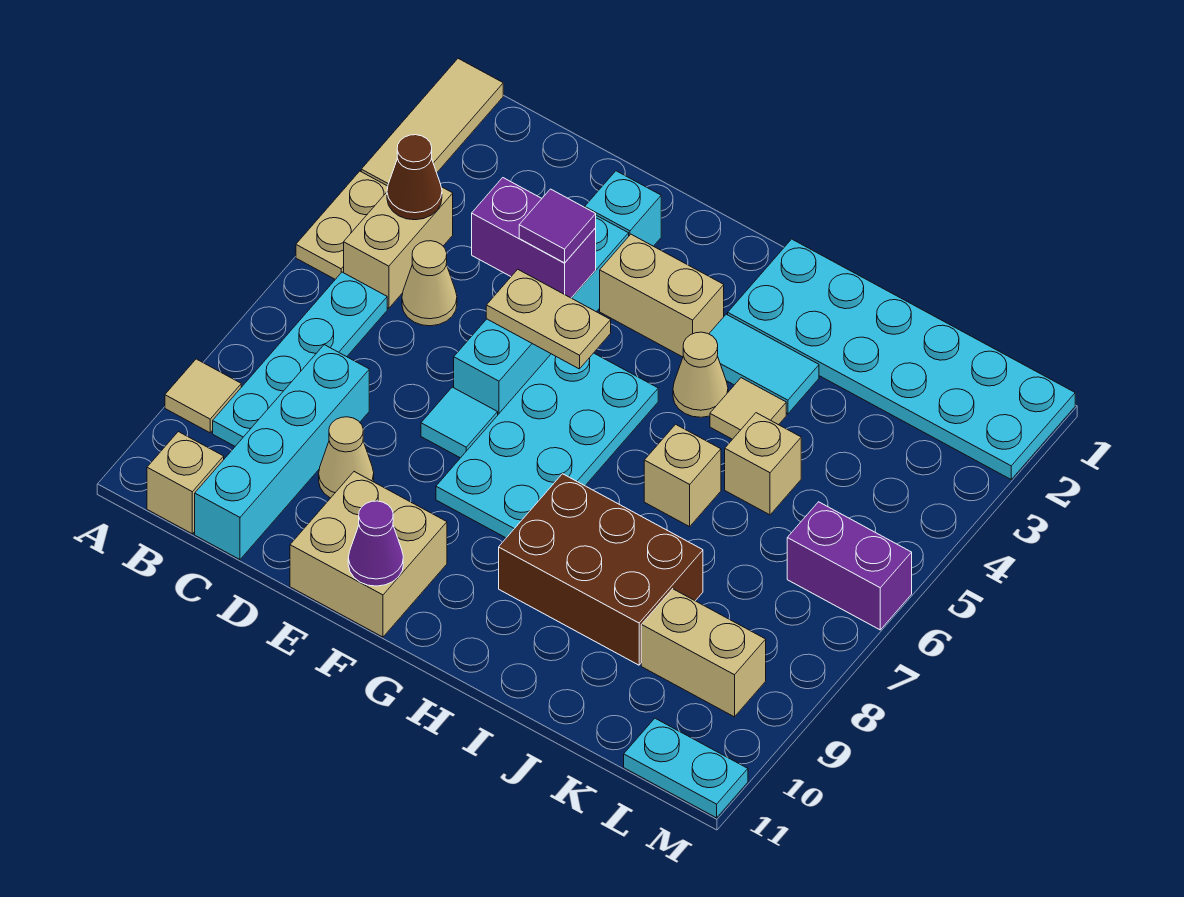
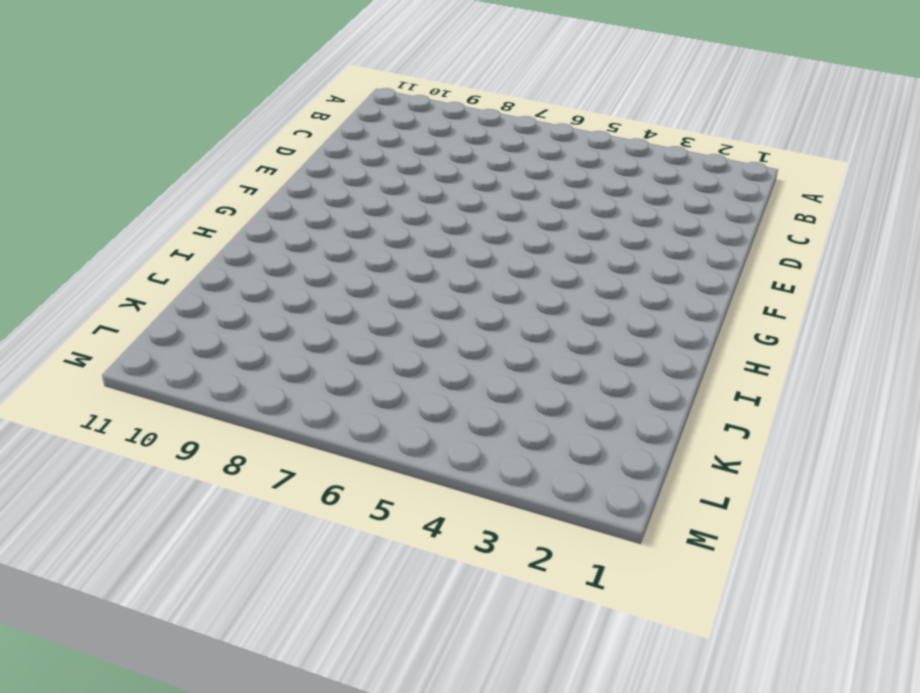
none -> tan tile A1:A3 level 1
none -> tan plate A4:A5 level 1
none -> tan tile A9 level 1
none -> tan brick B4:B5 level 1

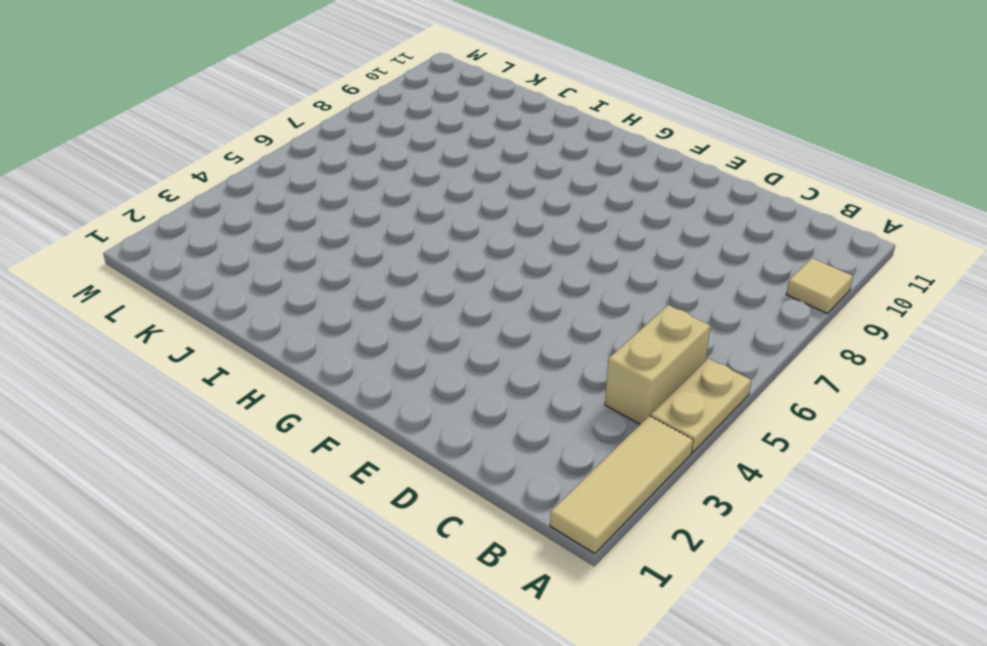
none -> cyan plate B6:B9 level 1
none -> tan brick B11 level 1
none -> tan cone C5 level 1
none -> cyan brick C8:C11 level 1

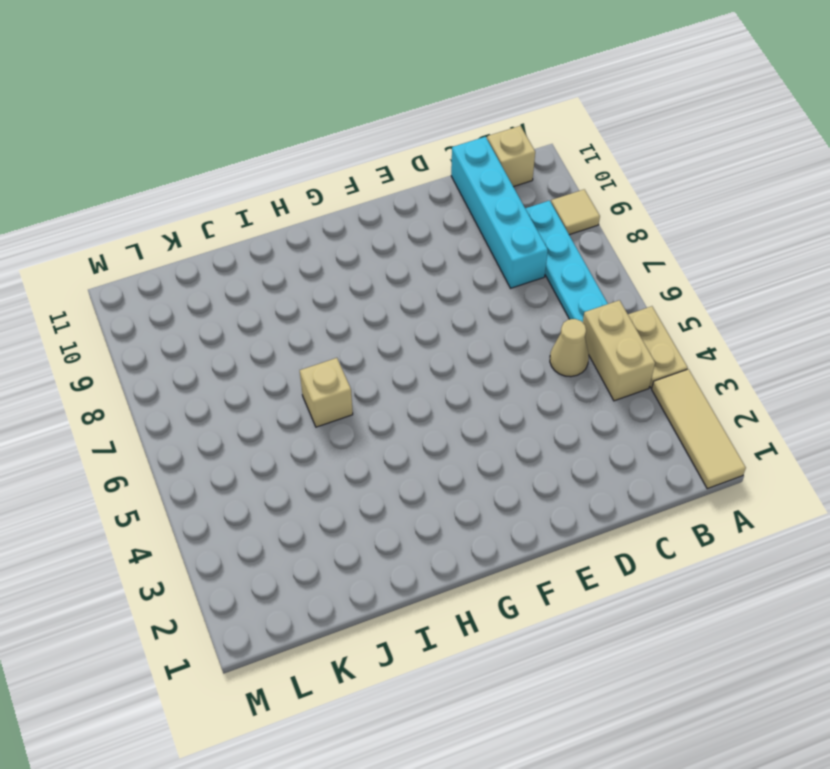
none -> tan cone D9 level 1
none -> cyan brick E2 level 1
none -> cyan brick E3:E6 level 1
none -> cyan tile E7 level 1

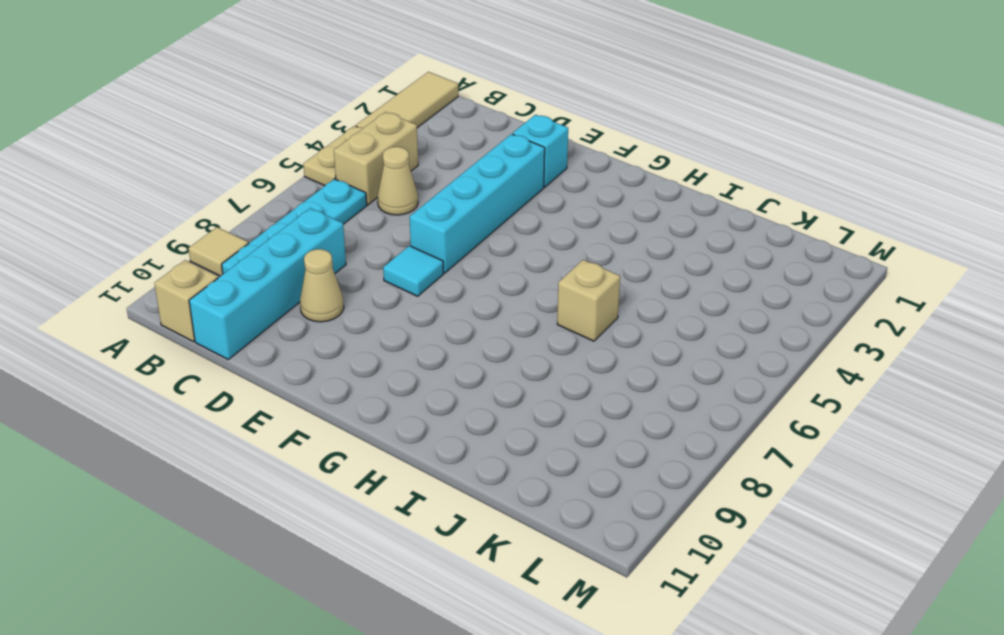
none -> tan brick E10:F11 level 1
none -> tan brick F3:G3 level 1
none -> cyan plate F5:G8 level 1
none -> cyan plate H1:M2 level 1

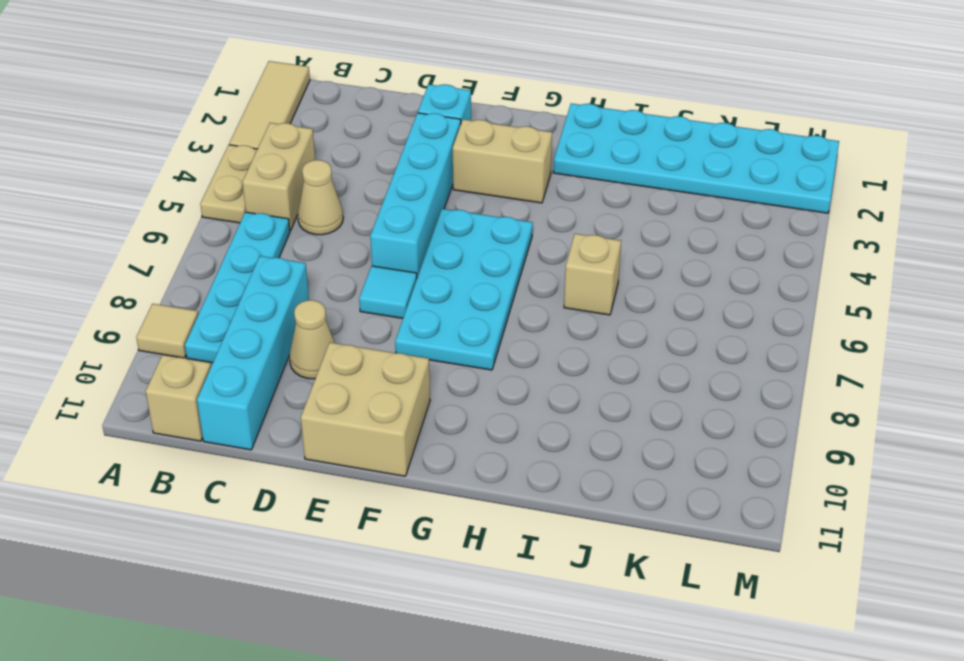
none -> cyan tile H3:I3 level 1
none -> tan cone H4 level 1
none -> brown brick H8:J9 level 1
none -> tan tile I4 level 1

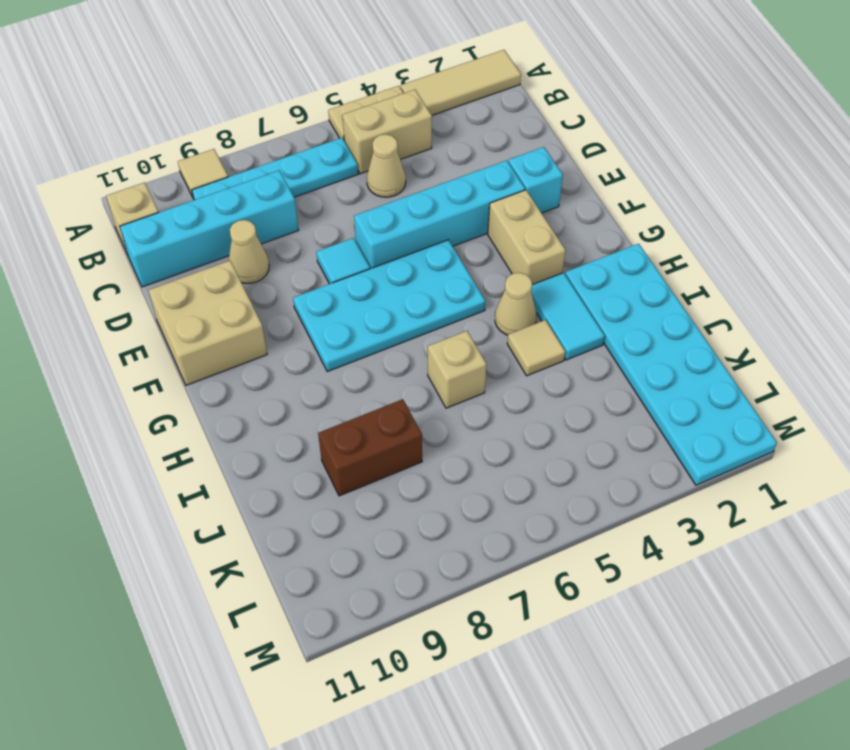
brown brick J8:J9 level 1 -> brown brick H8:J9 level 1
none -> tan brick J5 level 1
none -> tan brick K9:L9 level 1
none -> purple brick L6:M6 level 1
none -> cyan plate L11:M11 level 1

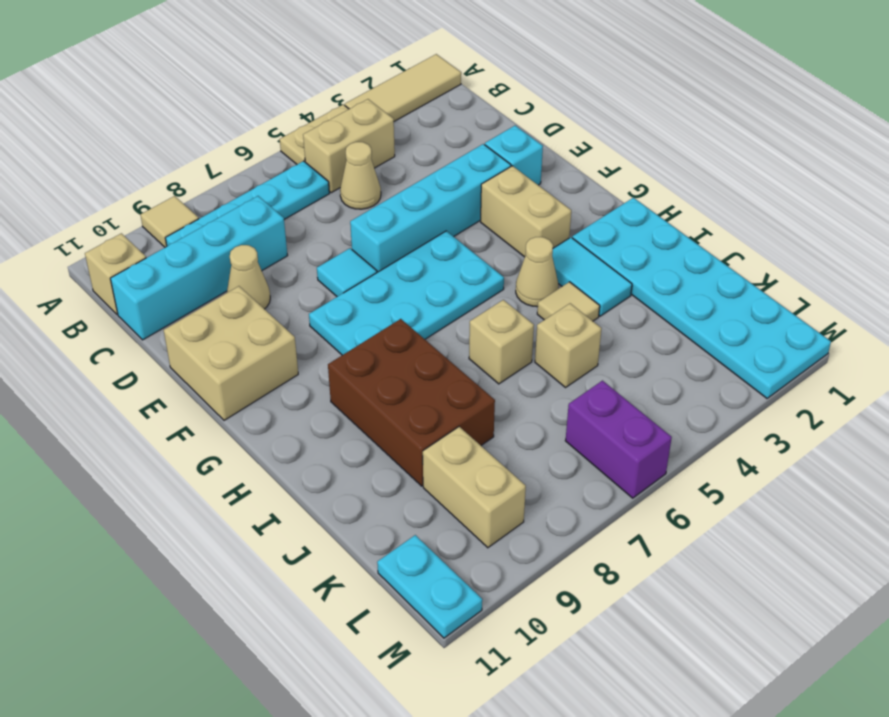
none -> brown cone B4 level 2
none -> purple brick D4:E4 level 2
none -> tan plate E5:F5 level 2
none -> purple cone F11 level 2

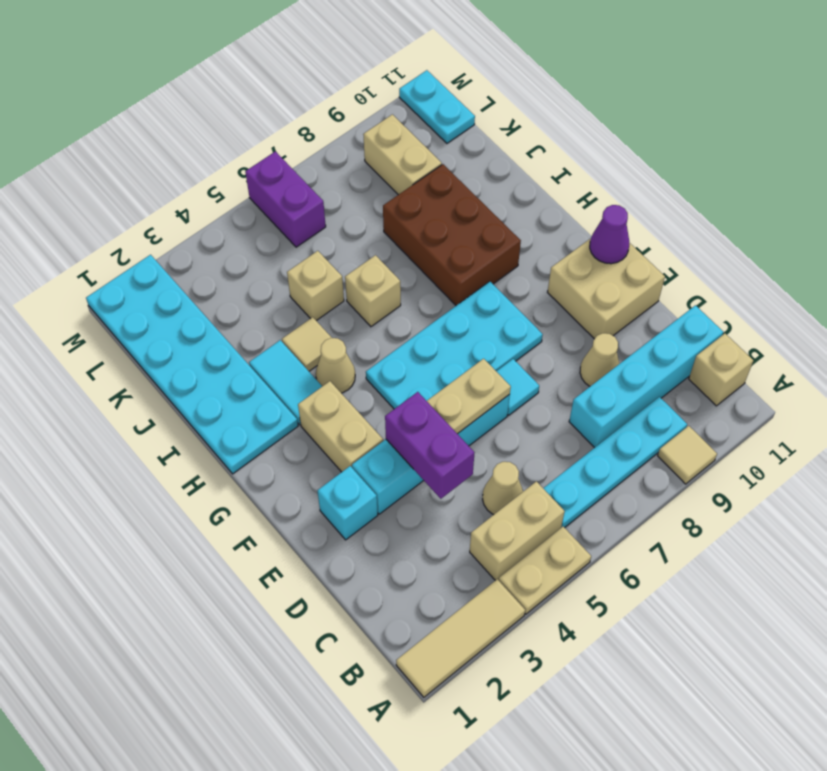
tan plate E5:E6 level 2 -> tan plate E5:F5 level 2
none -> brown cone B4 level 2
none -> purple tile E4 level 3

